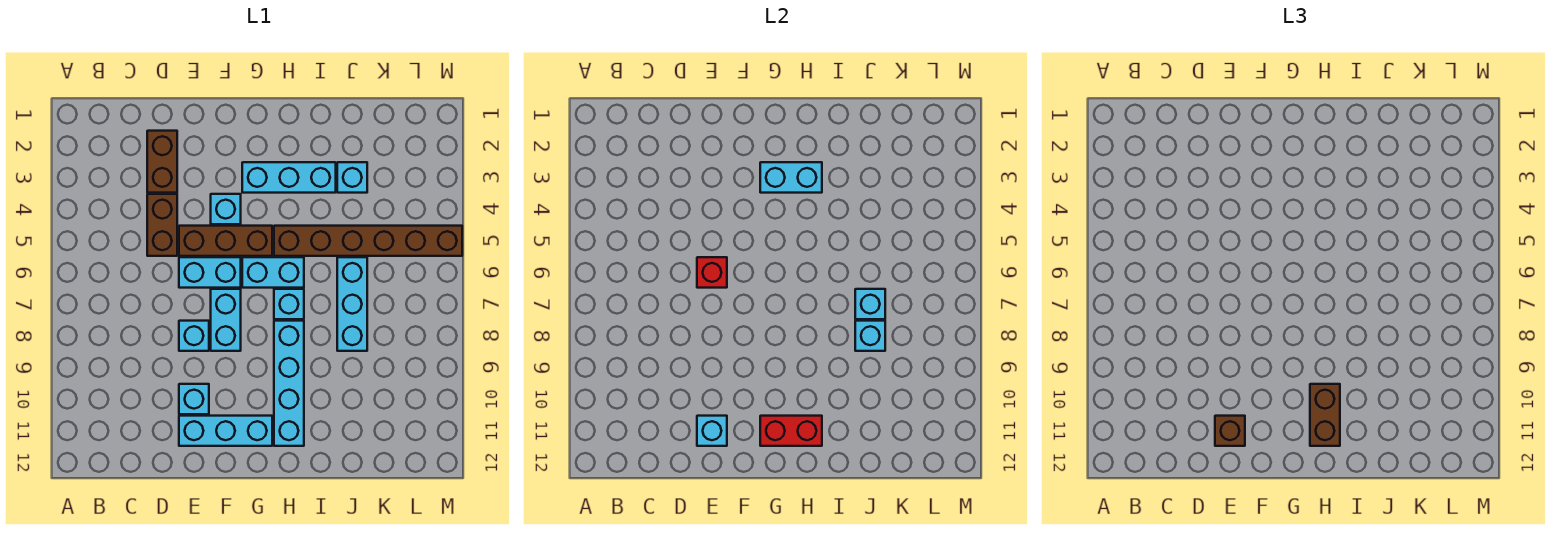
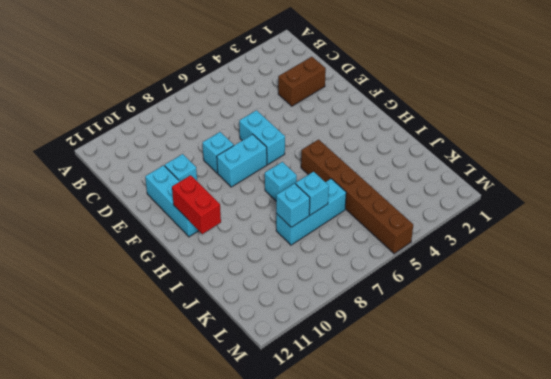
none -> brown brick D4:D5 level 1
none -> brown brick E5:G5 level 1
none -> cyan brick F4 level 1

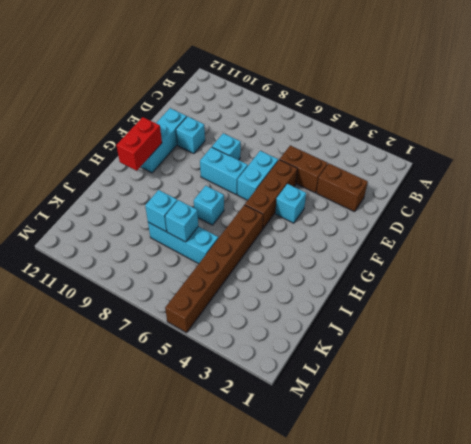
none -> cyan brick G3:I3 level 1
none -> cyan brick G6:H6 level 1
none -> cyan brick H8:H11 level 1

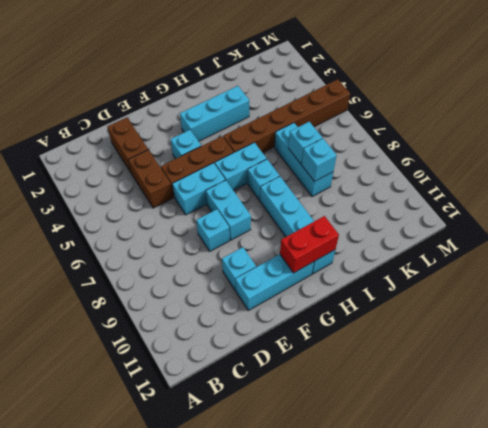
none -> cyan brick J3 level 1
none -> red brick E6 level 2
none -> cyan brick E11 level 2

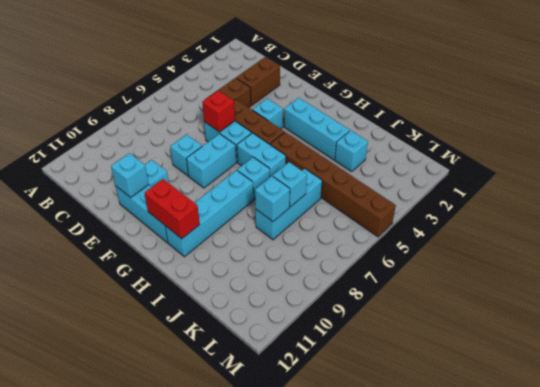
none -> cyan brick G3:H3 level 2
none -> brown brick E11 level 3
none -> brown brick H10:H11 level 3

